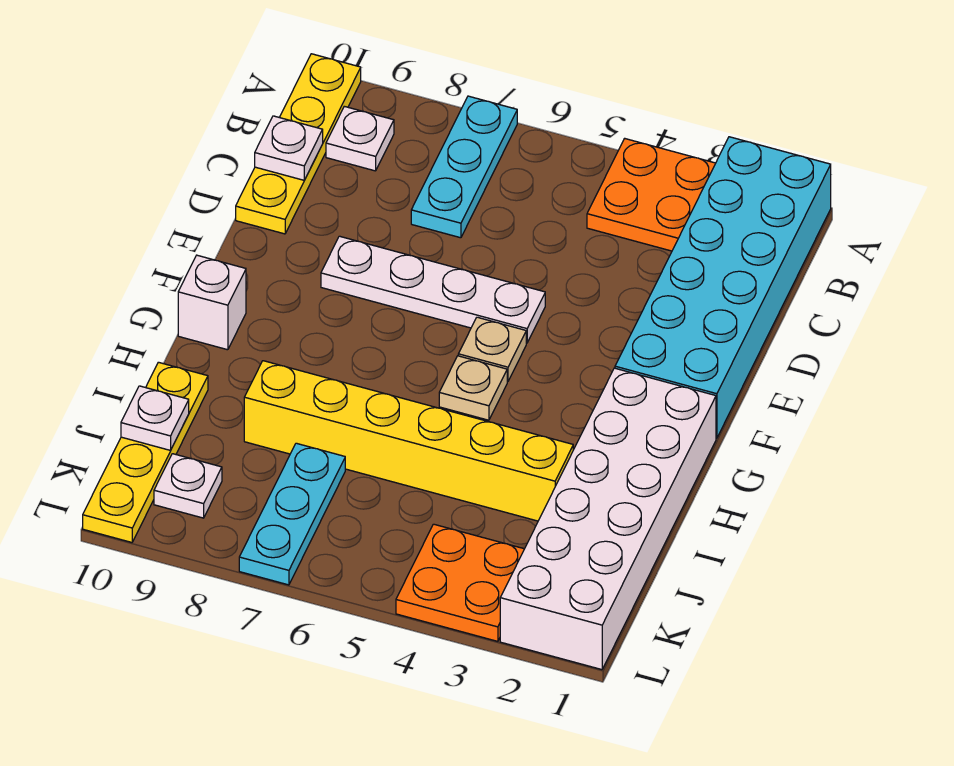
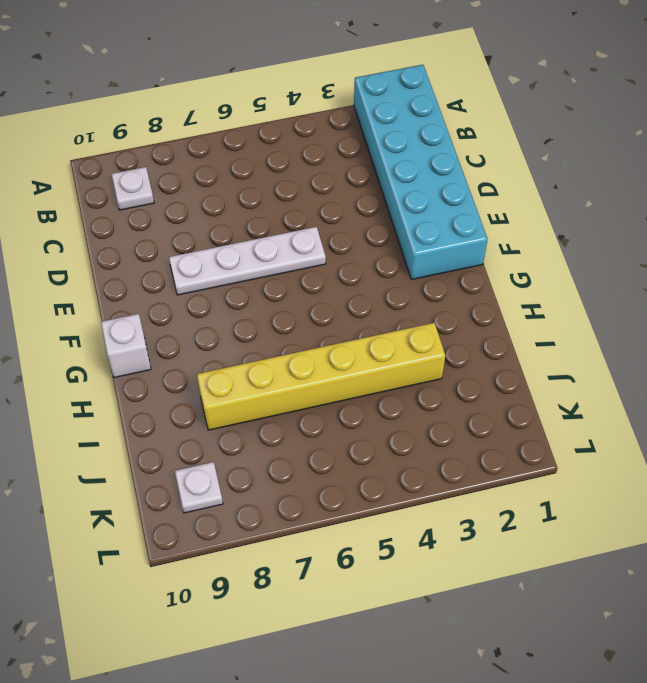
none -> orange plate A3:B4 level 1
none -> cyan plate A7:C7 level 1
none -> yellow plate A10:D10 level 1

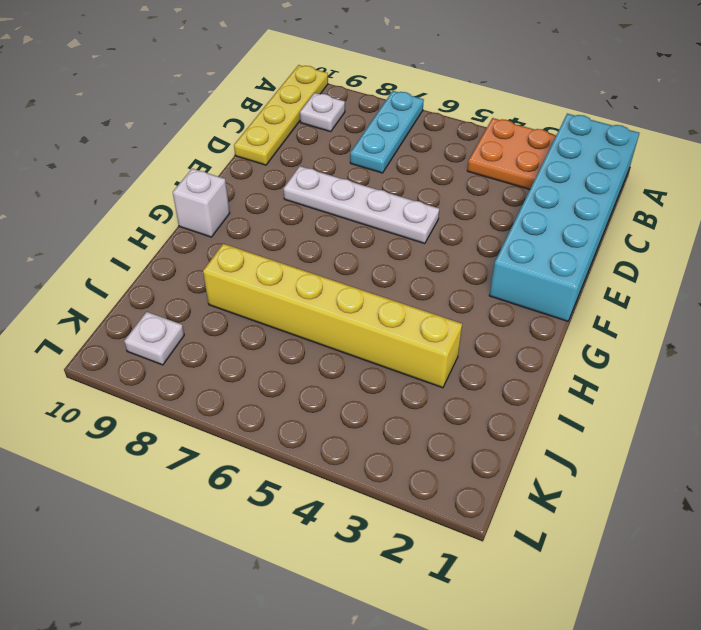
none -> tan plate F5 level 1
none -> white brick G1:L2 level 1
none -> tan plate G5 level 1

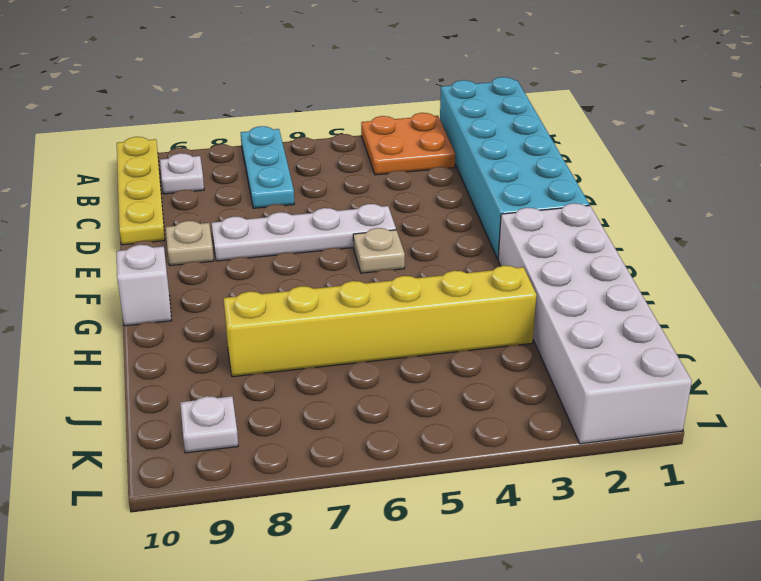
tan plate E9 level 1 -> tan plate G5 level 1
none -> yellow plate I10:L10 level 1
none -> cyan plate J7:L7 level 1
none -> orange plate K3:L4 level 1

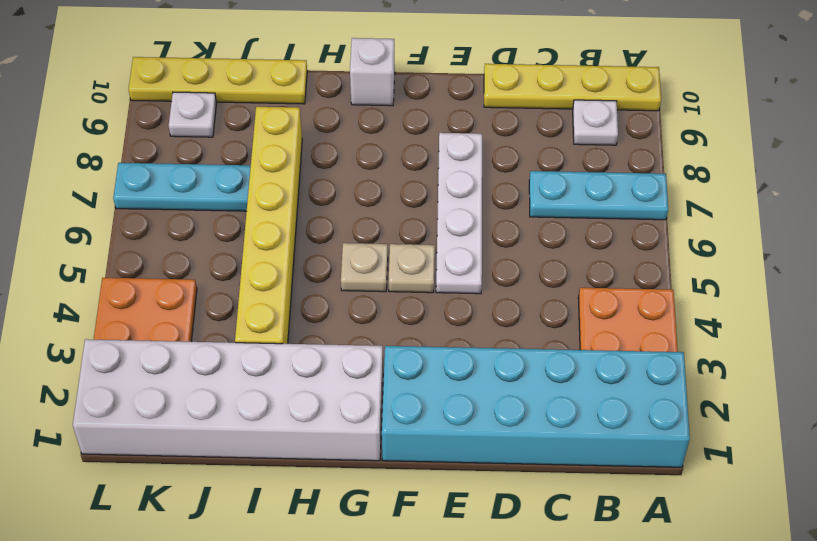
none -> white plate C10 level 2
none -> white plate J10 level 2

